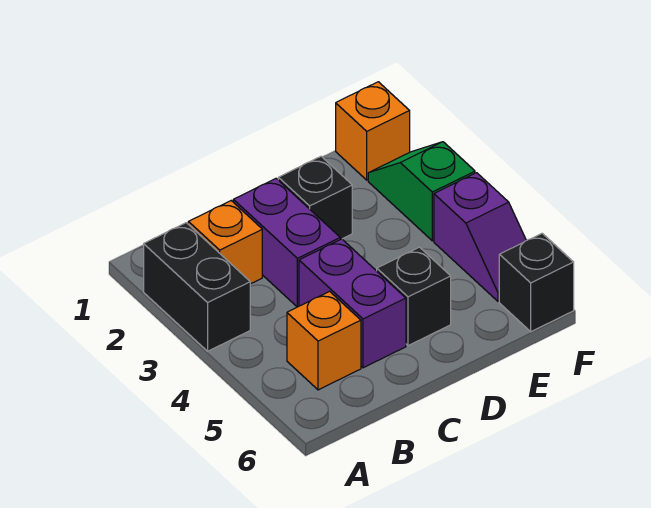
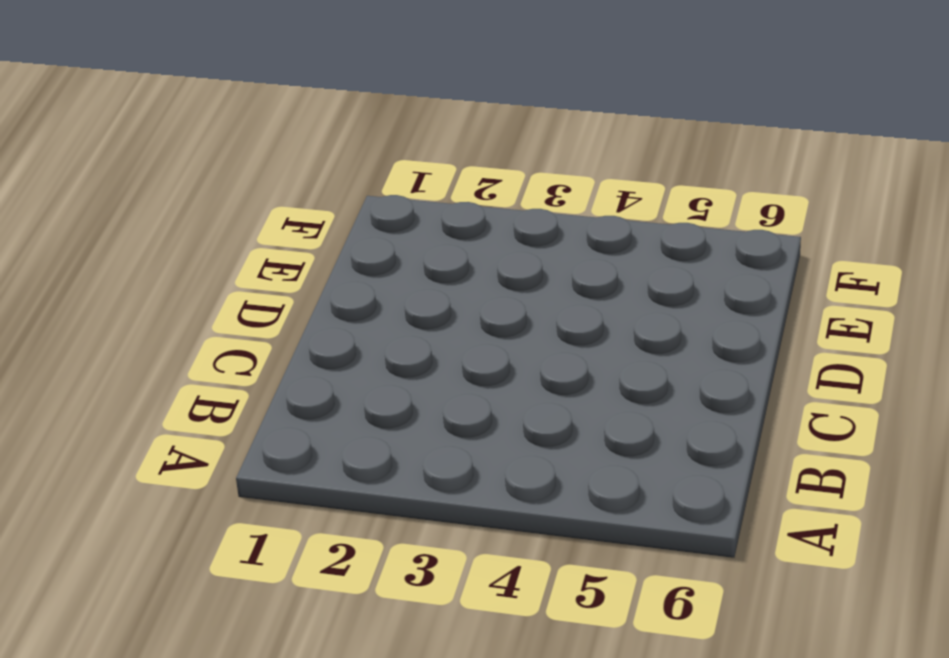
none -> black brick A2:A3 level 1
none -> orange brick B2 level 1

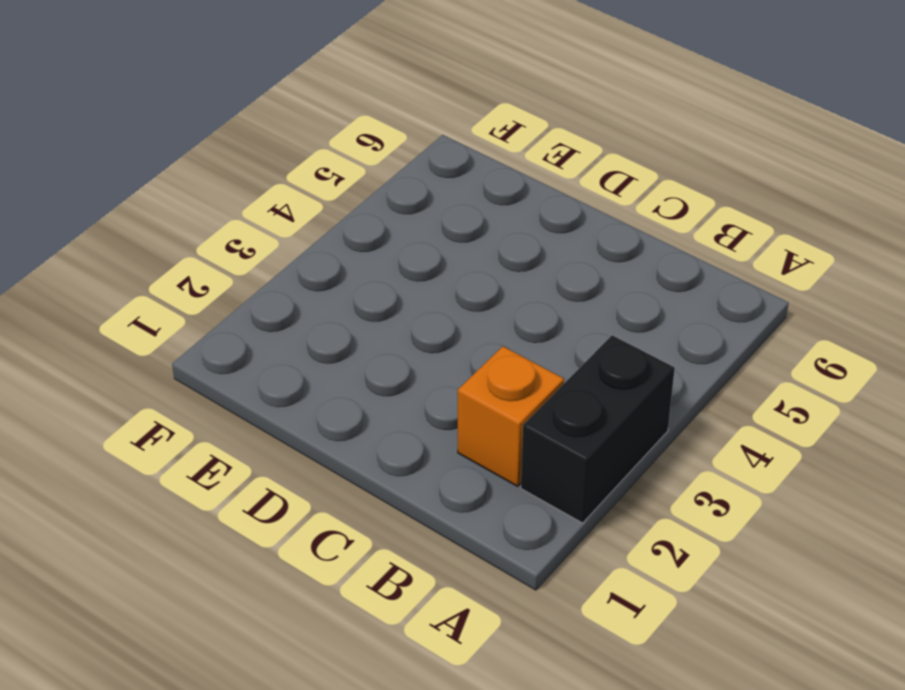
none -> orange brick B5 level 1
none -> purple brick C2:C3 level 1

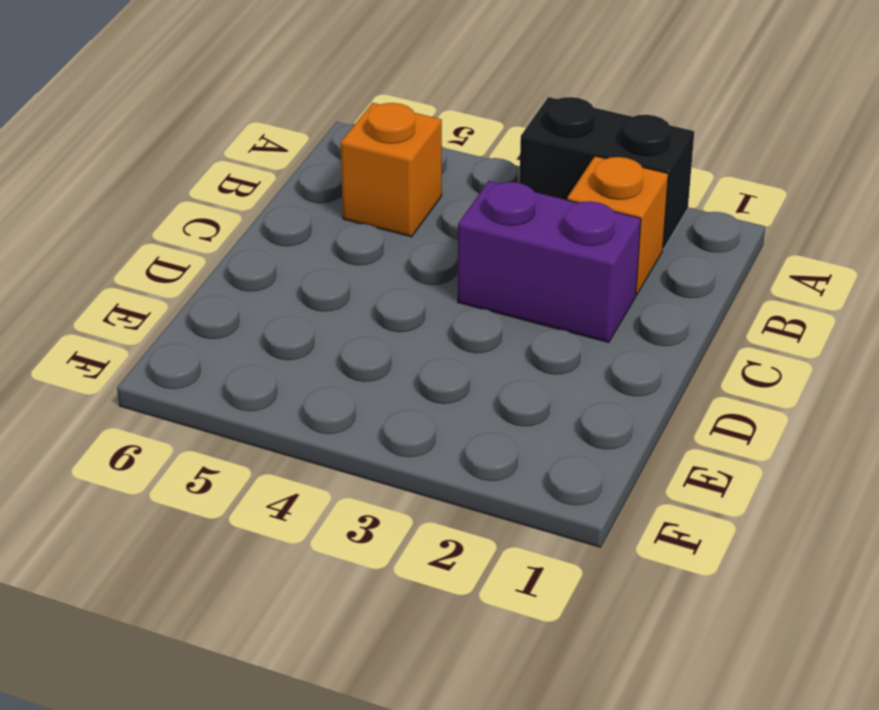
none -> purple brick C4:C5 level 1
none -> black brick D2 level 1

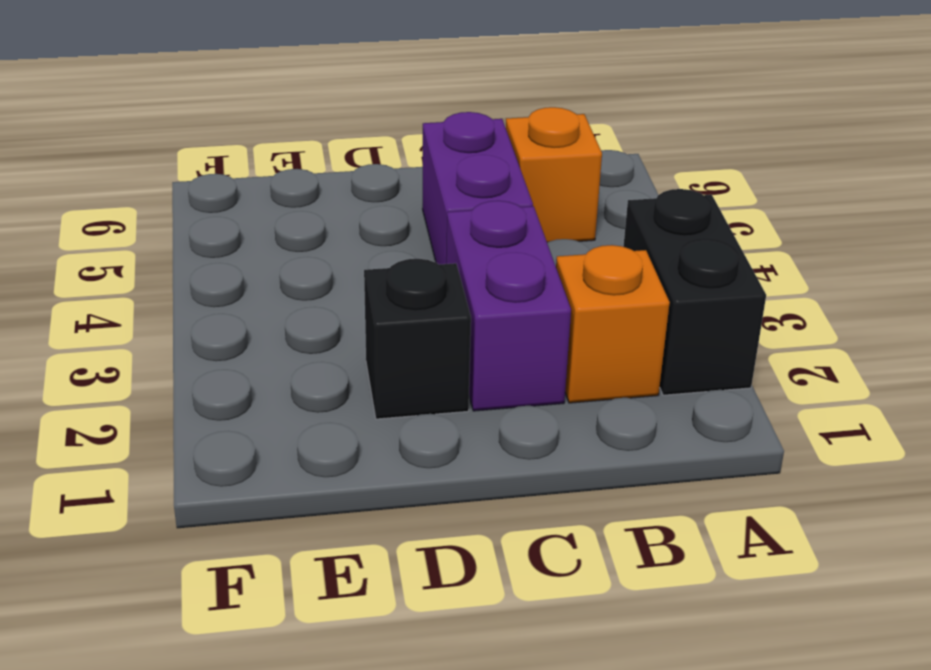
none -> black brick D5 level 1
none -> orange brick F1 level 1

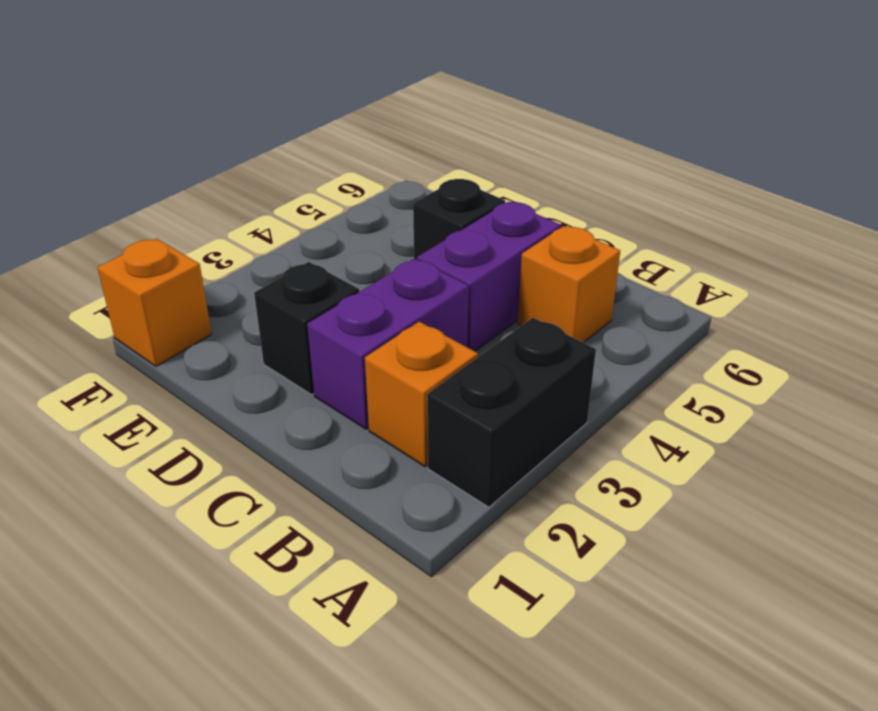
none -> green slope F2:F3 level 1 top 3
none -> purple slope F4:F5 level 1 top 4

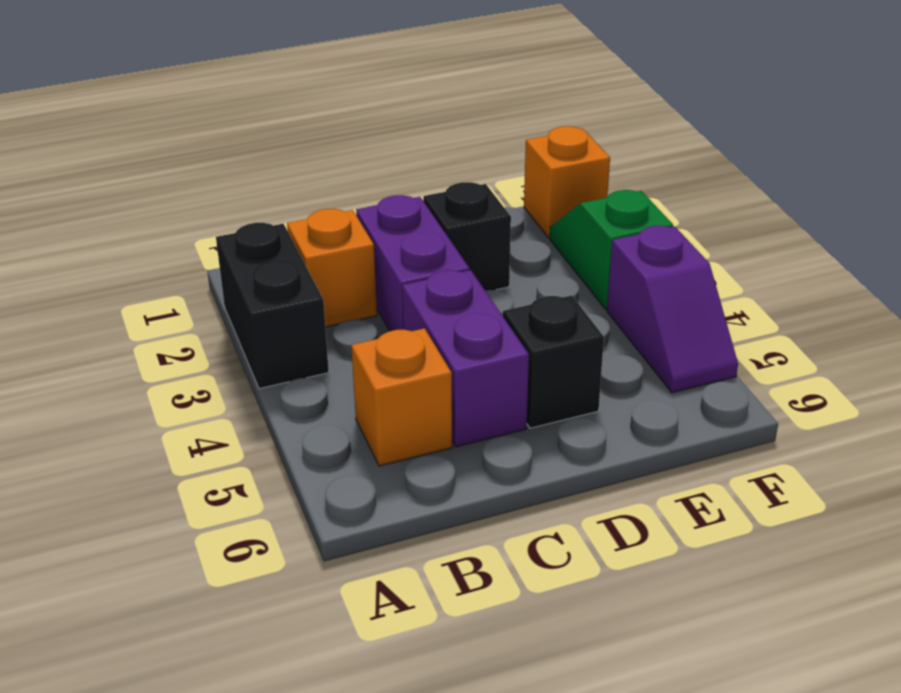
none -> black brick F6 level 1

